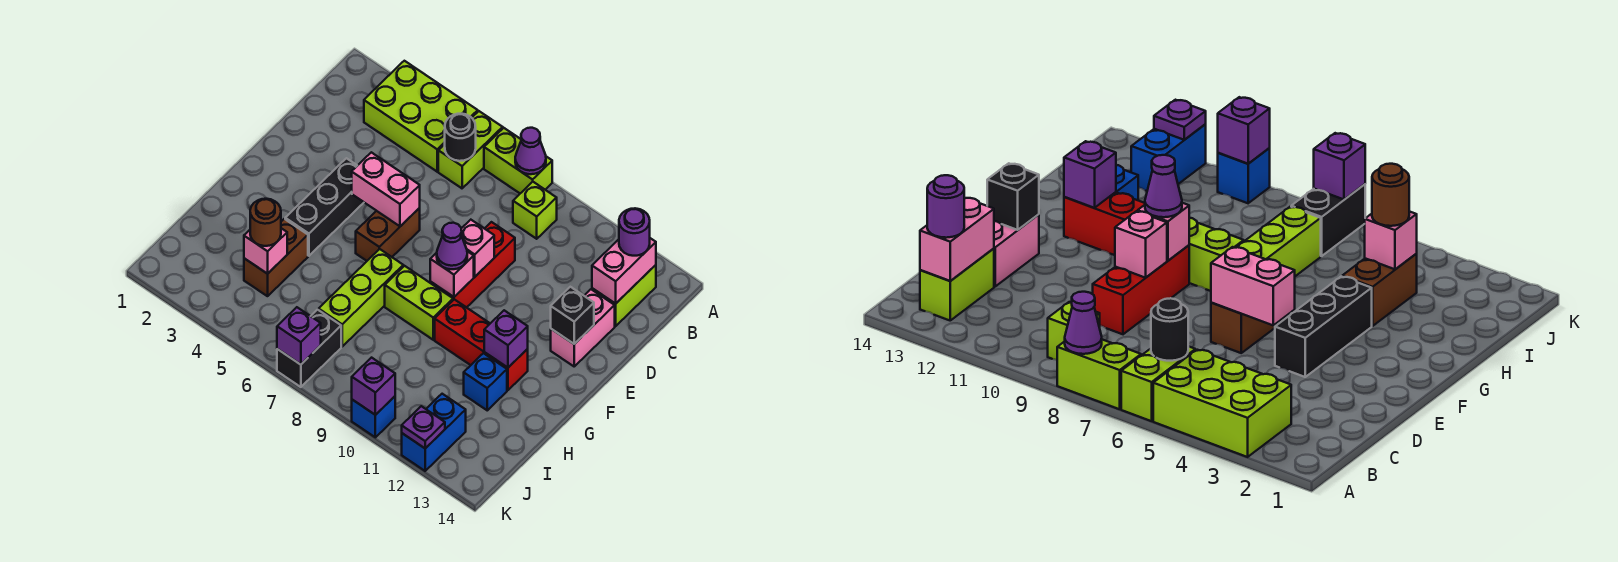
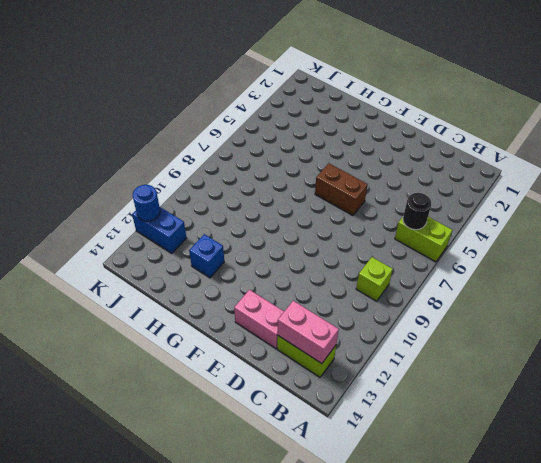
blue round brick K12 level 2 -> purple plate K12 level 2
none -> lime brick A3:B5 level 1
none -> lime brick A7:A8 level 1
none -> red brick D9:F9 level 1
none -> black brick E4:G4 level 1

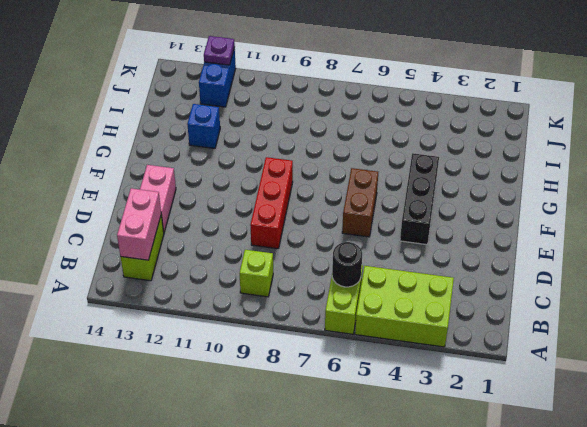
none -> lime brick A7:A8 level 1
none -> lime brick G7:I7 level 1
none -> lime brick G8:G9 level 1
none -> red brick G10:G12 level 1

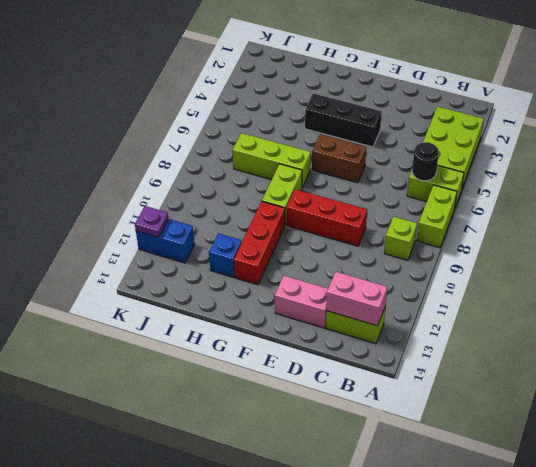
none -> brown brick H4:I4 level 1
none -> black brick J7:K7 level 1
none -> blue brick K10 level 1
none -> purple cone A8 level 2

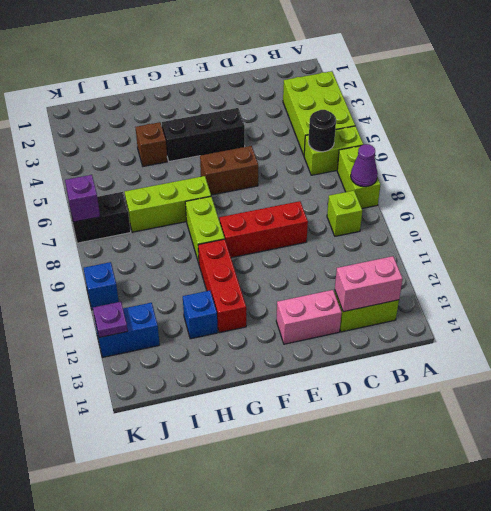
brown brick H4 level 1 -> brown brick H4:I4 level 1
none -> pink brick E5:E6 level 2
none -> pink brick E9 level 2
none -> black brick E13 level 2
none -> pink brick F9 level 2

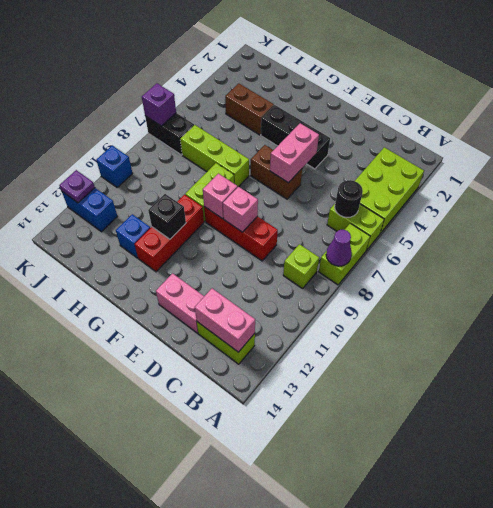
black brick G11 level 2 -> black brick E13 level 2
none -> purple brick G12 level 2
none -> pink brick I4 level 2
none -> purple brick K10 level 2
none -> purple round brick B13 level 3

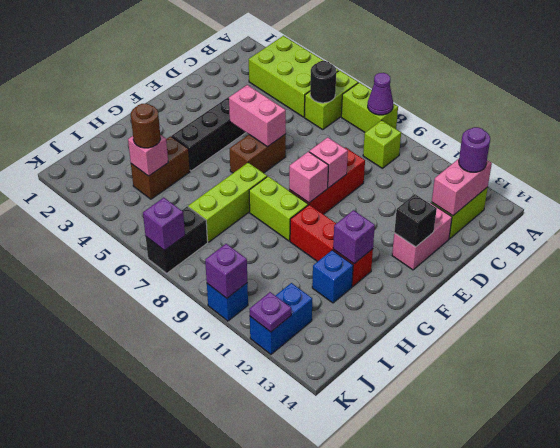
none -> purple cone F9 level 3

